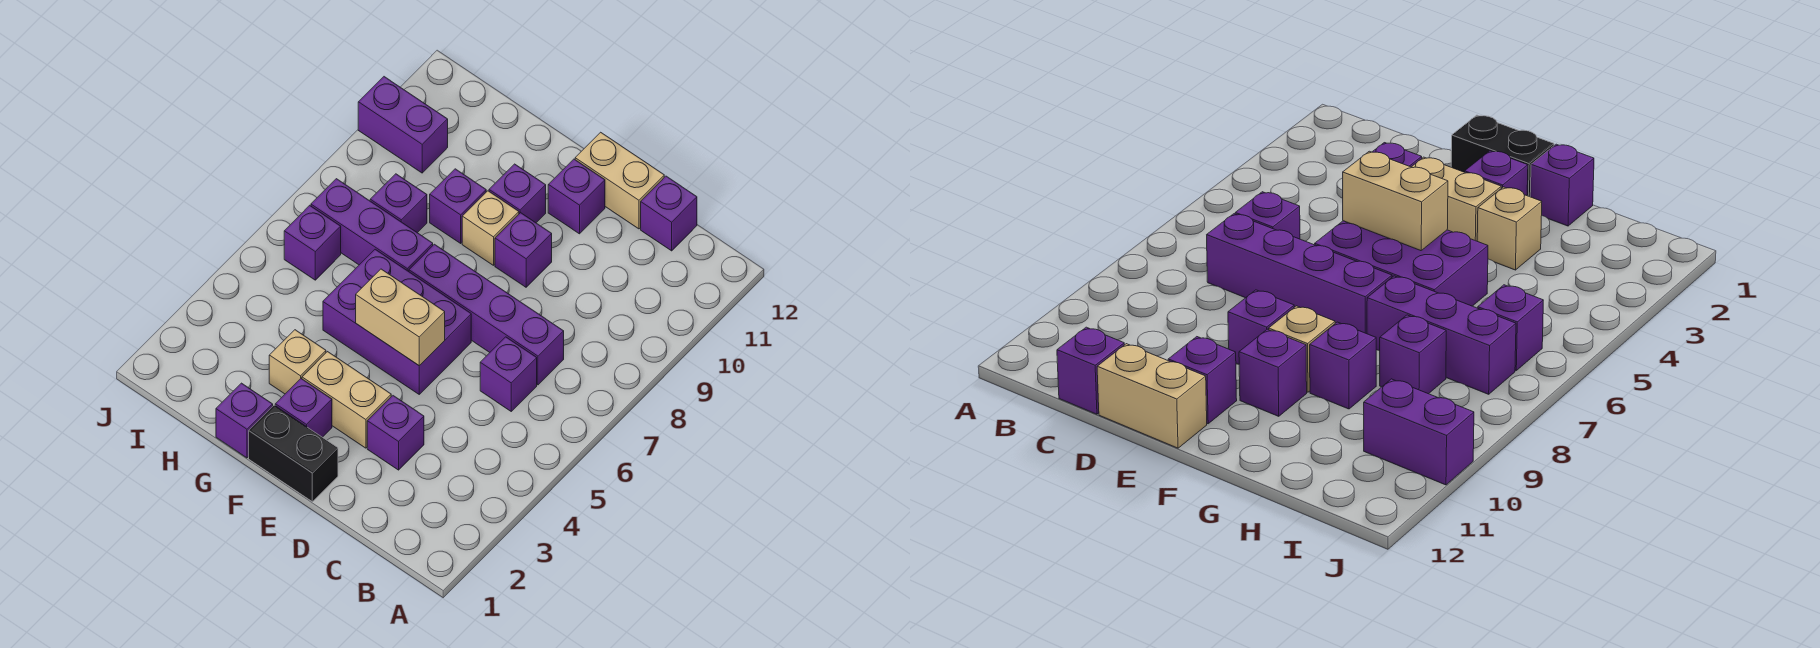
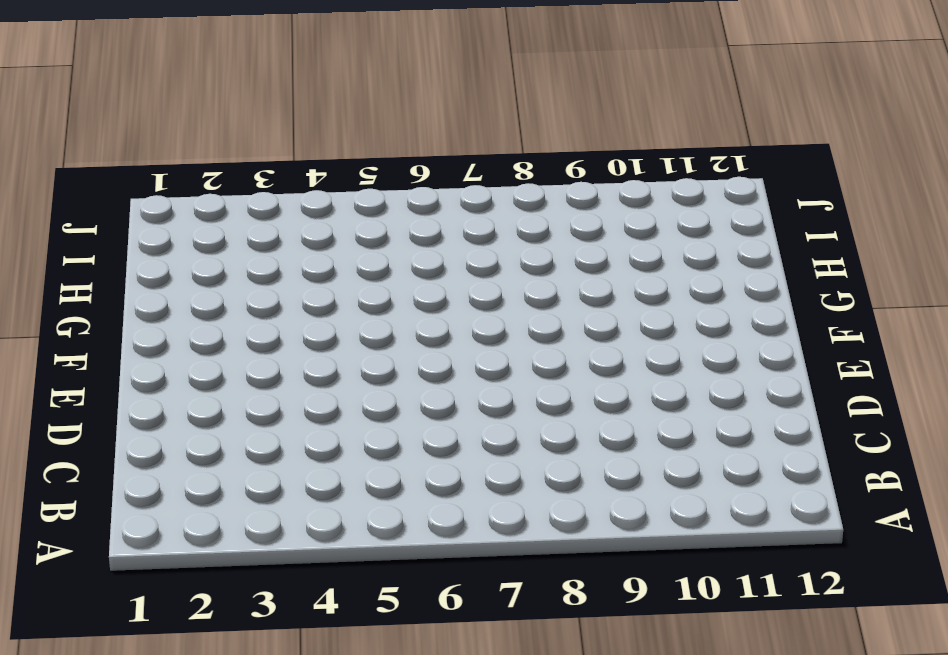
none -> purple brick C6 level 1
none -> purple brick C7:F7 level 1
none -> purple brick C12 level 1

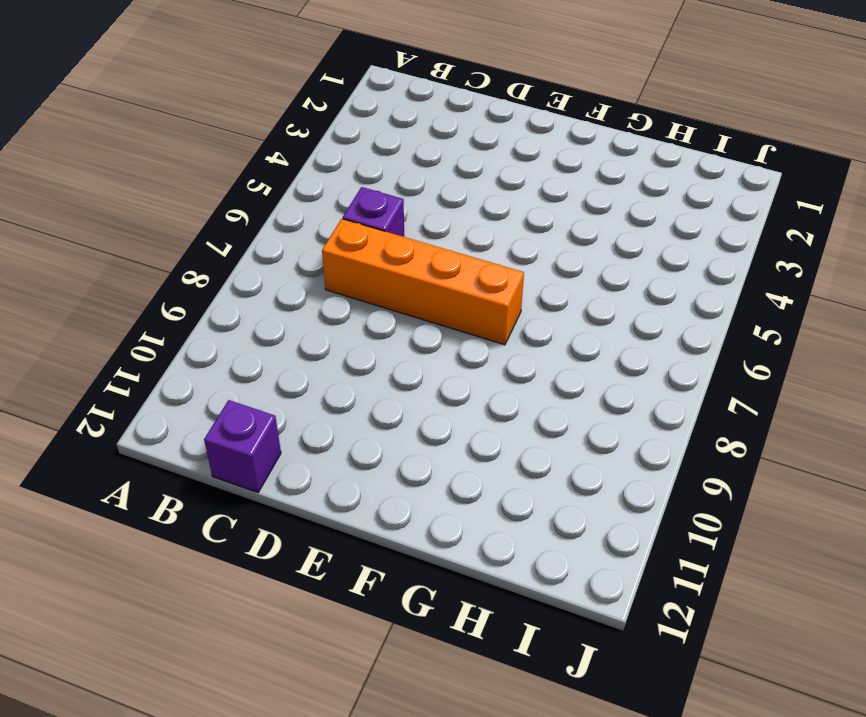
orange brick C7:F7 level 1 -> purple brick C7:F7 level 1
none -> purple brick D3 level 1
none -> tan brick D12:E12 level 1
none -> black brick E1:F1 level 1

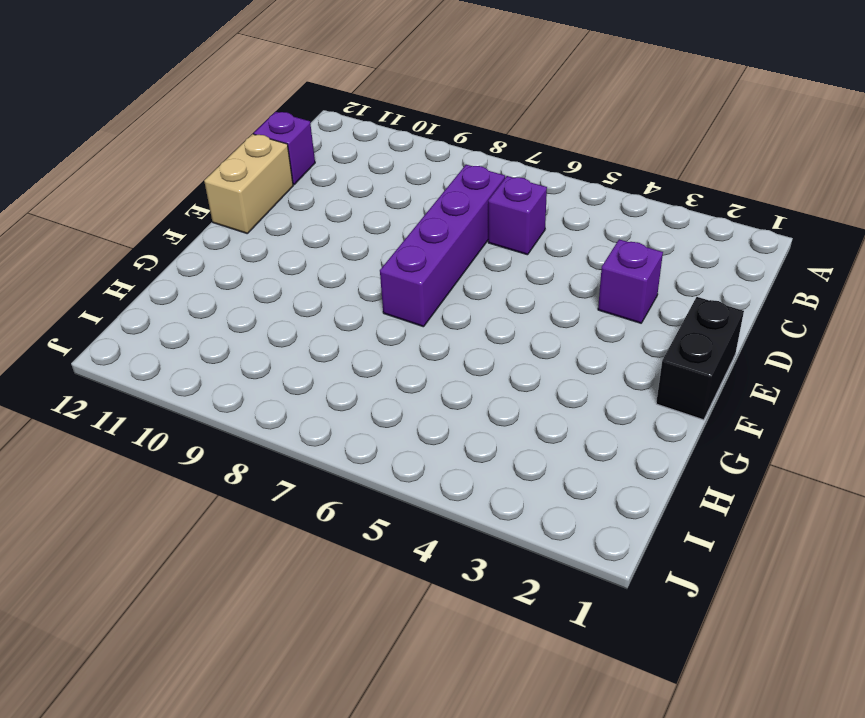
none -> tan brick E3:F3 level 1
none -> purple brick E5:G6 level 1
none -> purple brick E9 level 1

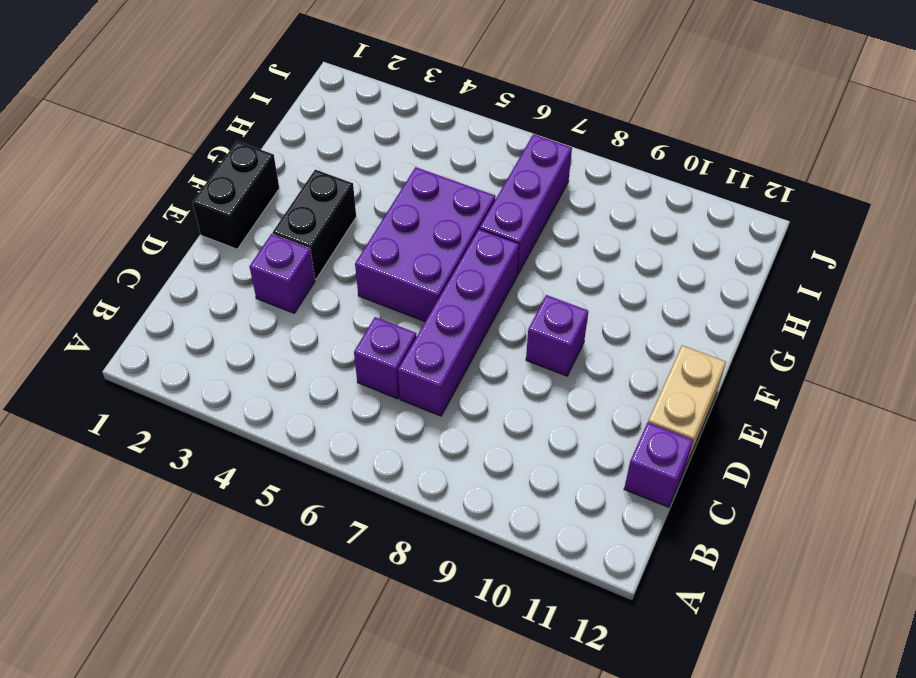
black brick E3:F3 level 1 -> tan brick E3:F3 level 1
none -> purple brick E11 level 1
none -> purple brick F2 level 1
none -> tan brick F9 level 1

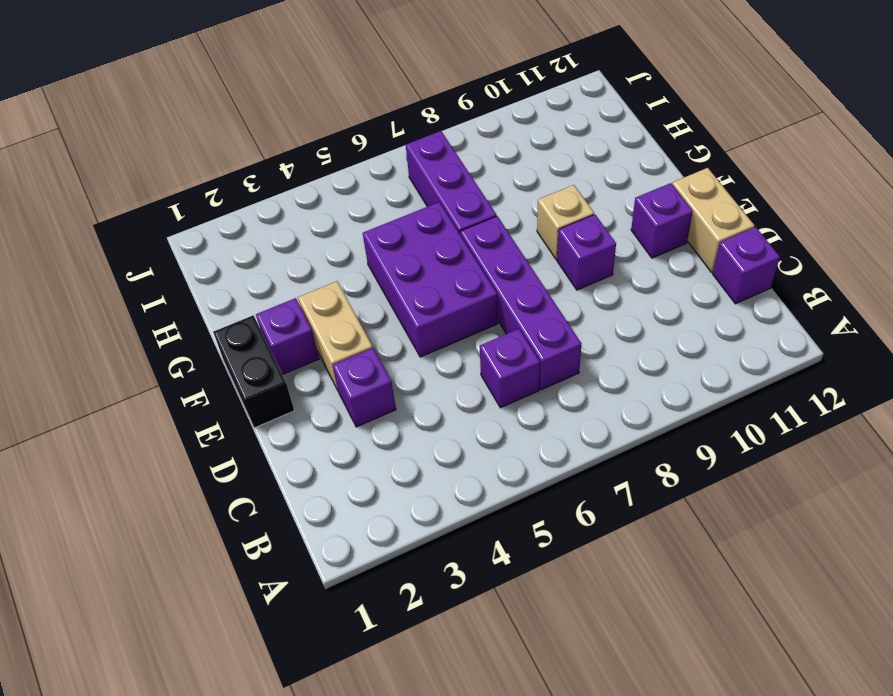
none -> purple brick F10 level 1
none -> purple brick G1 level 1
none -> tan brick G3 level 1

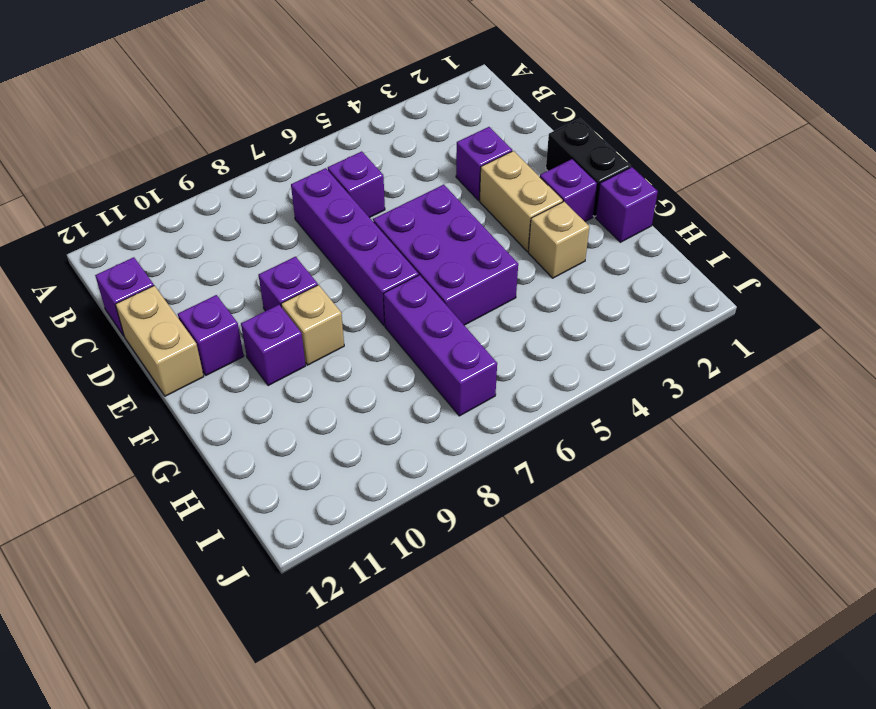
none -> purple brick G9 level 1
none -> purple brick H8 level 1
none -> purple brick I6 level 1

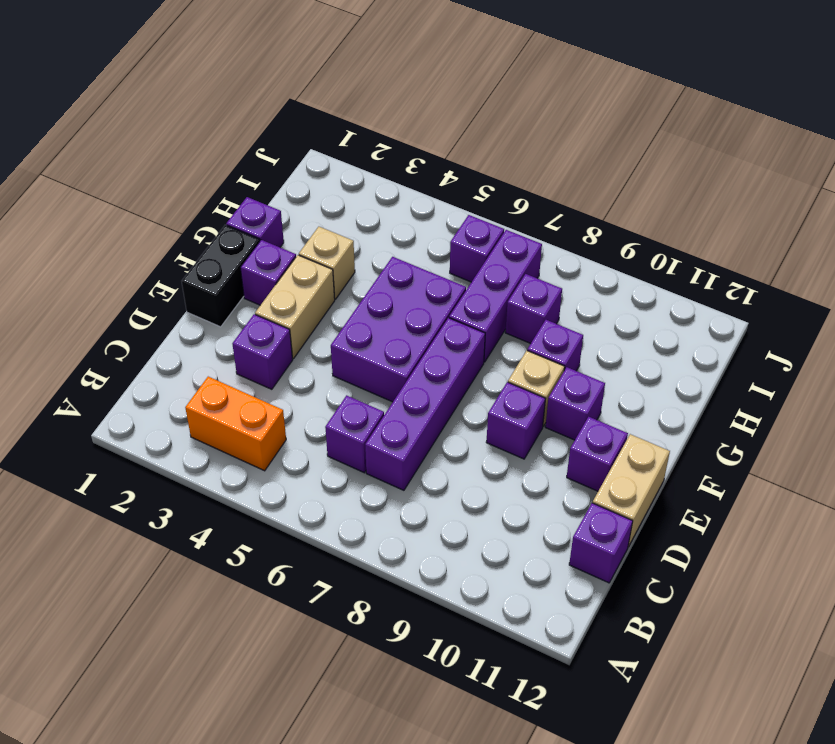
orange brick B3:B4 level 1 -> none
none -> purple brick I10:J10 level 1
none -> tan brick E5:F5 level 2

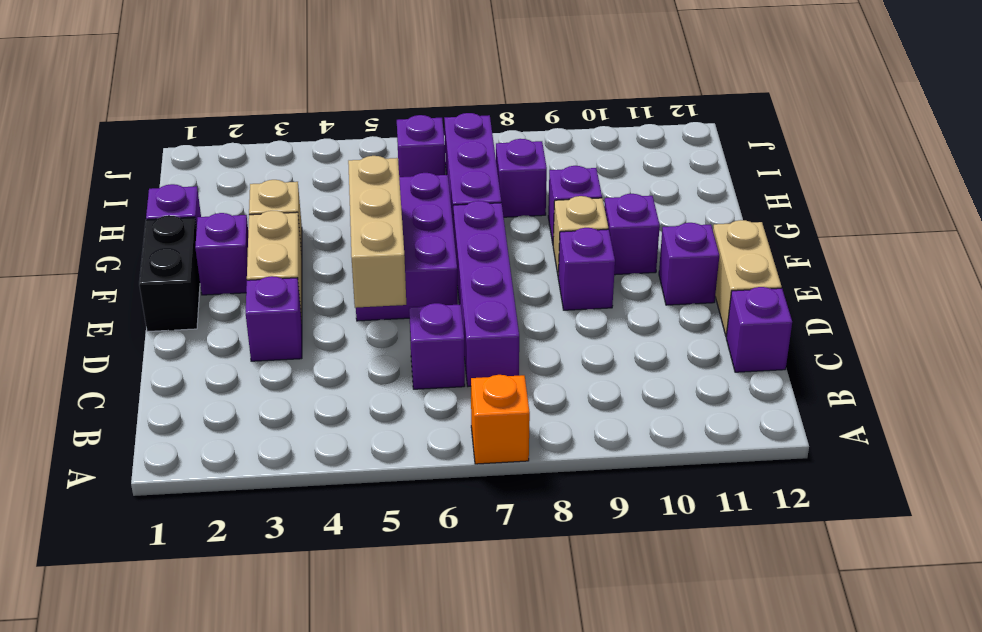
orange brick A7 level 1 -> none
tan brick D5:F5 level 2 -> tan brick E5:F5 level 2
none -> purple brick I10:J10 level 1

